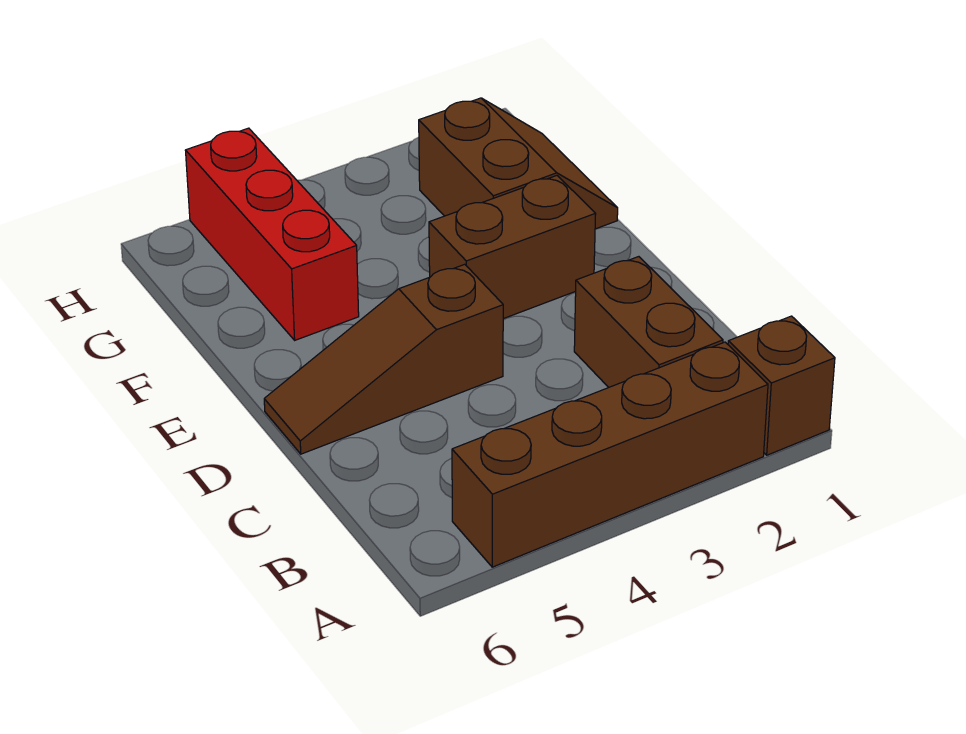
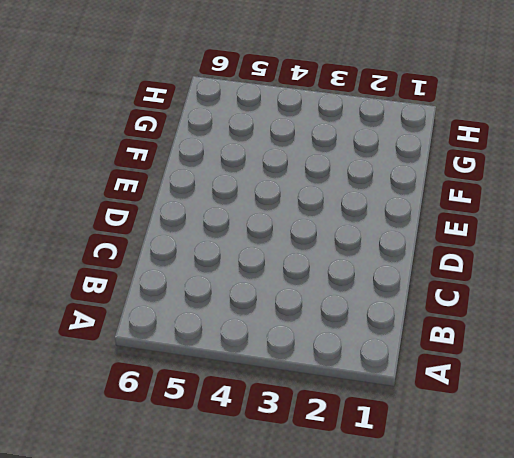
none -> brown brick A1 level 1
none -> brown brick A2:A5 level 1

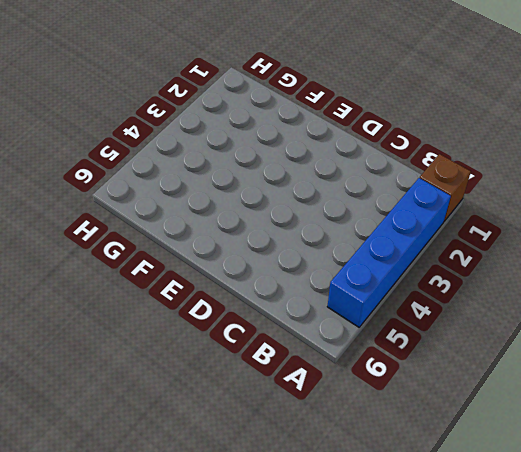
blue brick A2:A5 level 1 -> brown brick A2:A5 level 1
none -> brown brick B2:C2 level 1
none -> brown slope D4:D6 level 1 top 4

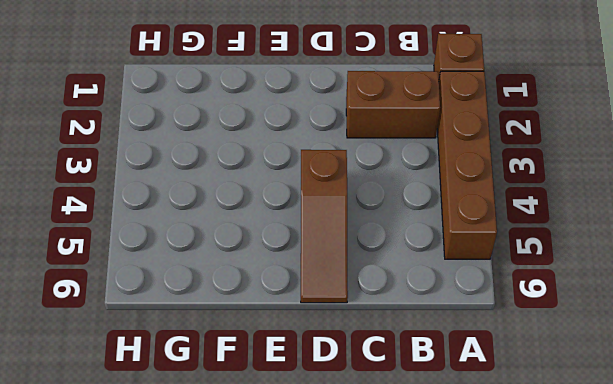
none -> brown brick E2:E3 level 1
none -> brown slope F1:G2 level 1 top 2

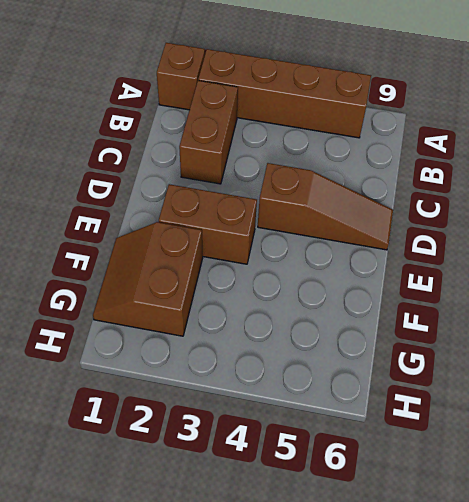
none -> red brick F5:H5 level 1

